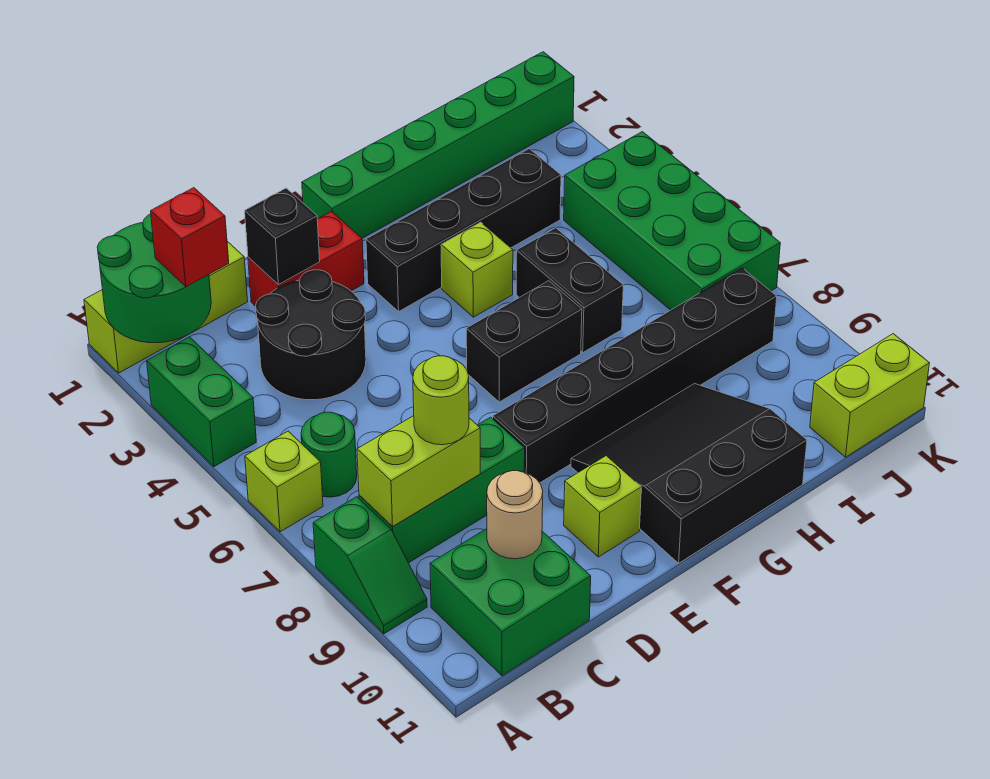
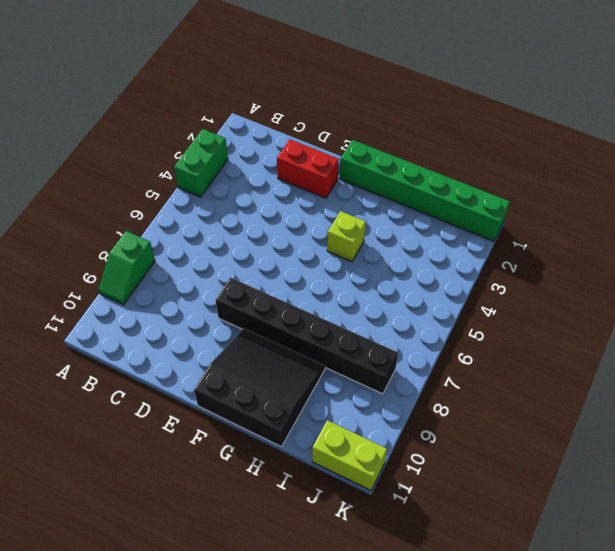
none -> lime brick A1:C1 level 1
none -> lime brick A6 level 1
none -> green round brick B6 level 1

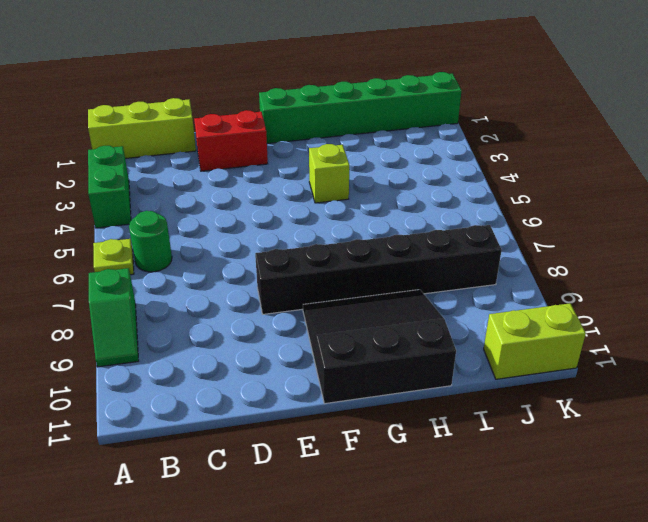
lime plate A6 level 1 -> lime brick A6 level 1
none -> green brick B8:D8 level 1
none -> green brick B10:C11 level 1
none -> black round brick C3:D4 level 1

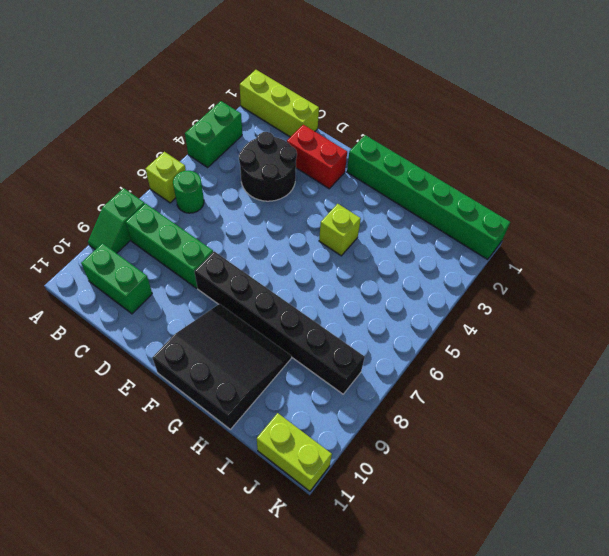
green brick B10:C10 level 1 -> green brick B10:C11 level 1
none -> lime brick E10 level 1
none -> black brick F3:I3 level 1
none -> black brick F6:G6 level 1

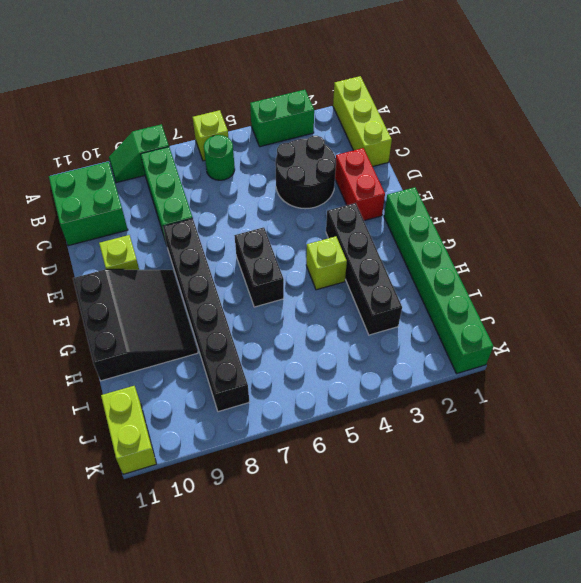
none -> black brick H5:H6 level 1
none -> green brick J4:K7 level 1
none -> green round brick A1:B2 level 2

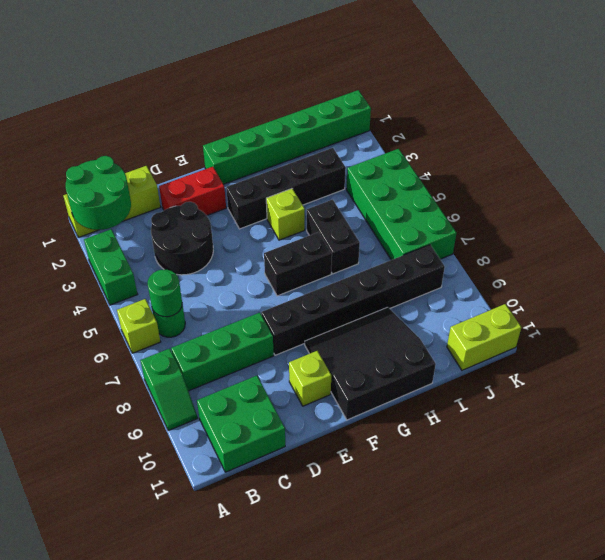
green round brick B6 level 2 -> none
none -> lime brick B8:C8 level 2
none -> tan round brick C10 level 2
none -> black brick D2 level 2

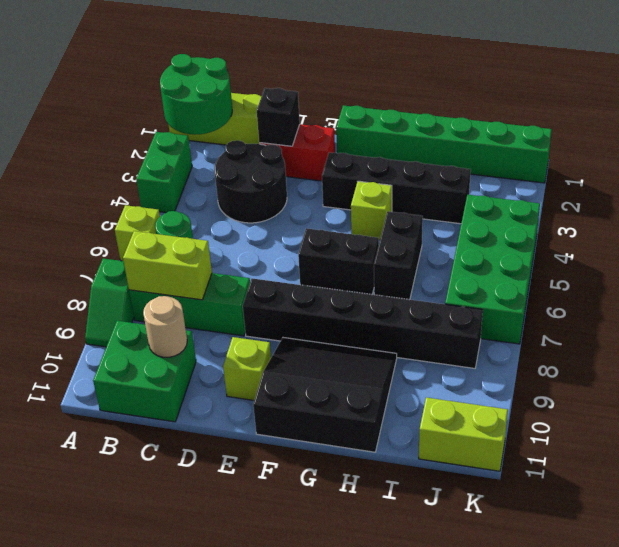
none -> red brick B2 level 3
none -> lime round brick C8 level 3

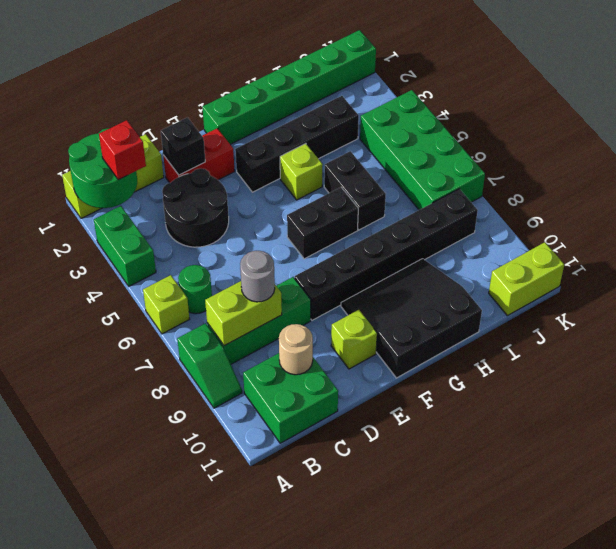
grey round brick C8 level 3 -> lime round brick C8 level 3

